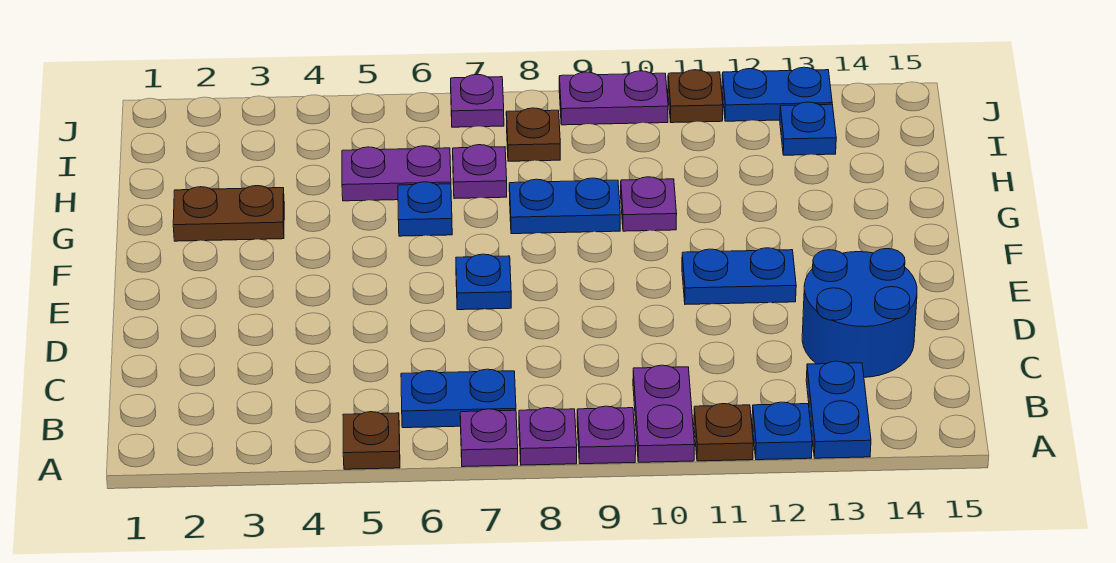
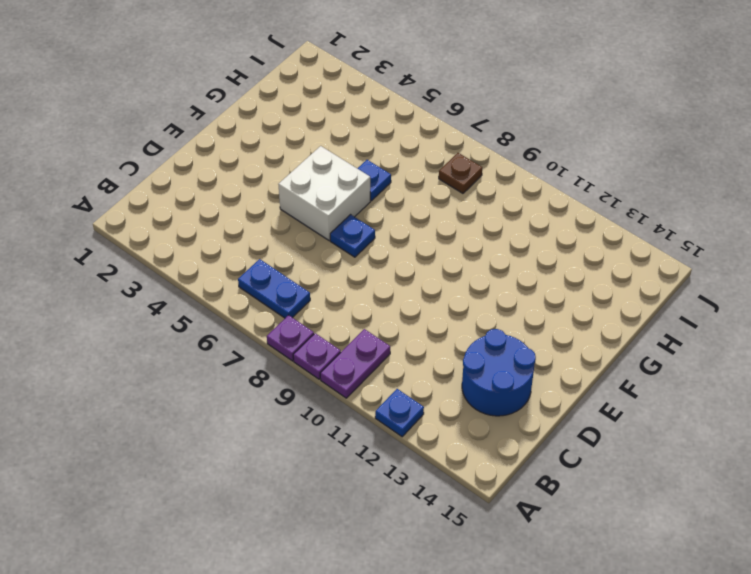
white brick E5:F6 level 1 -> none
none -> brown plate A5 level 1
none -> purple plate A7 level 1
none -> brown plate A11 level 1

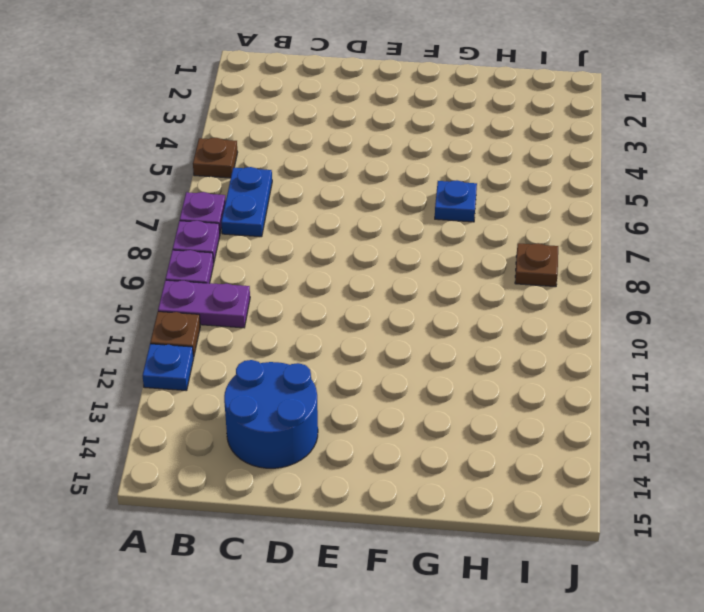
none -> blue plate A13:B13 level 1
none -> blue plate E7 level 1
none -> blue plate E11:E12 level 1

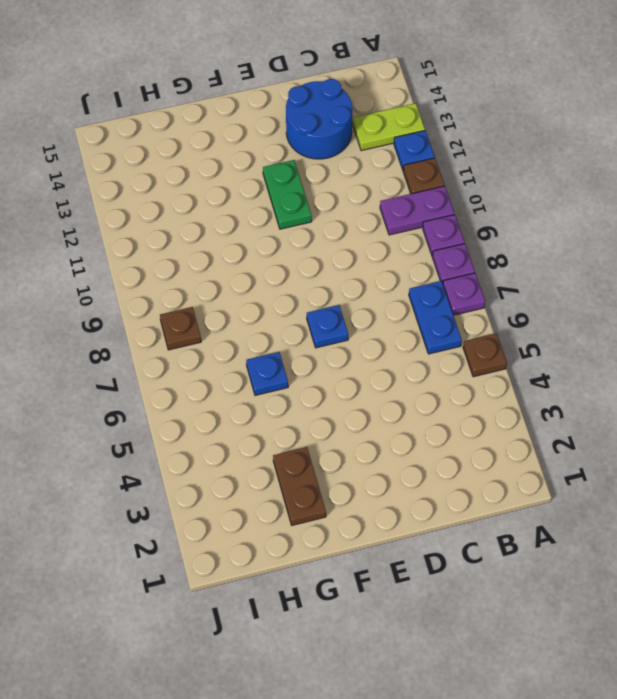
lime plate A13:B13 level 1 -> blue plate A13:B13 level 1
green plate E11:E12 level 1 -> blue plate E11:E12 level 1
none -> blue plate G8:G9 level 1
none -> purple plate G10 level 1
none -> purple plate H5:H6 level 1

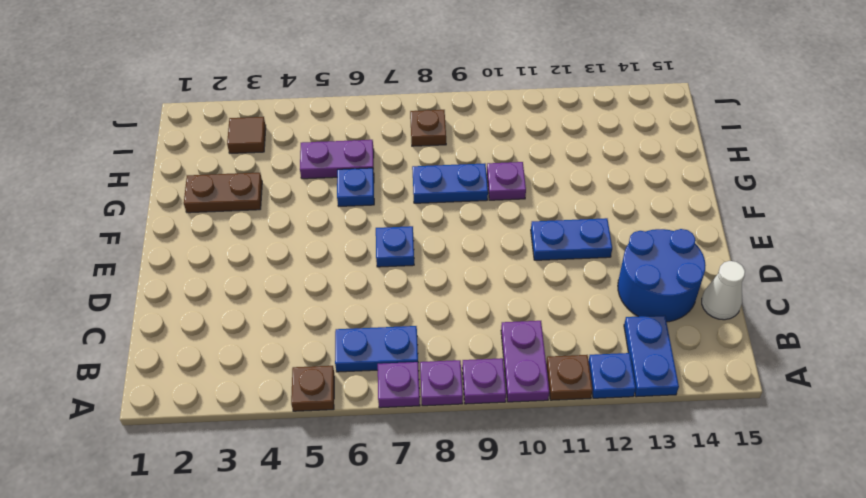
white cone C15 level 1 -> none
brown tile I3 level 1 -> none
none -> purple plate H7 level 1
none -> blue plate I13 level 1
none -> purple plate J7 level 1

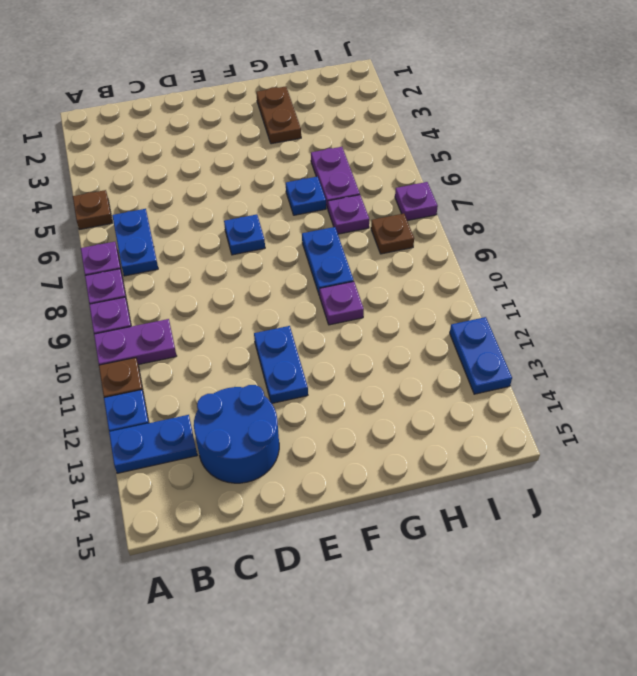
none -> blue plate I13 level 1
none -> purple plate J9:J10 level 1
none -> brown plate J11 level 1

